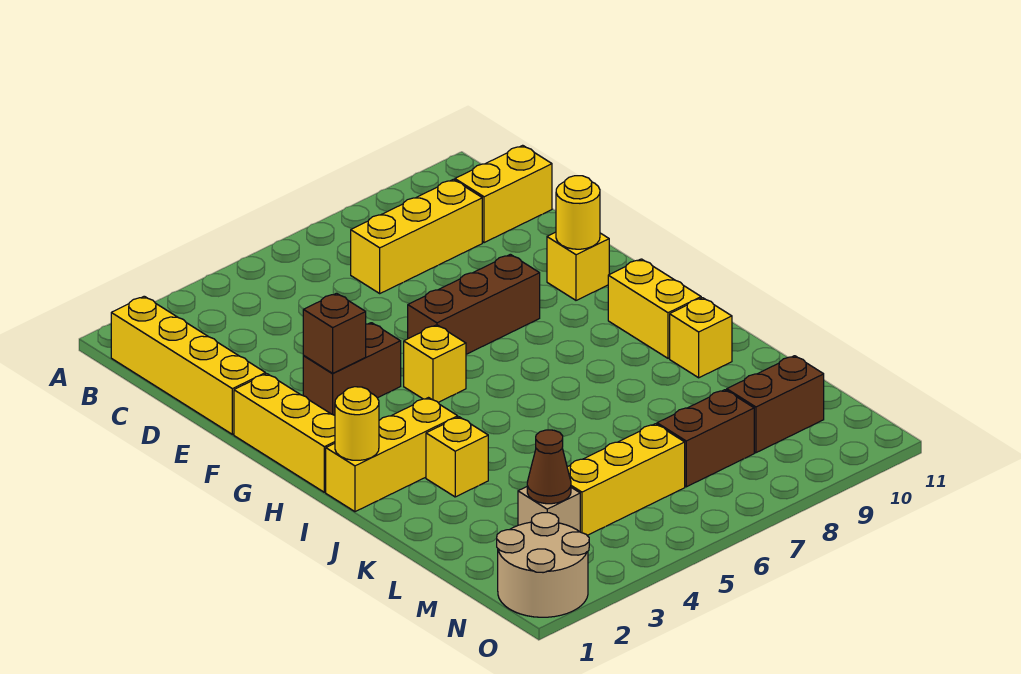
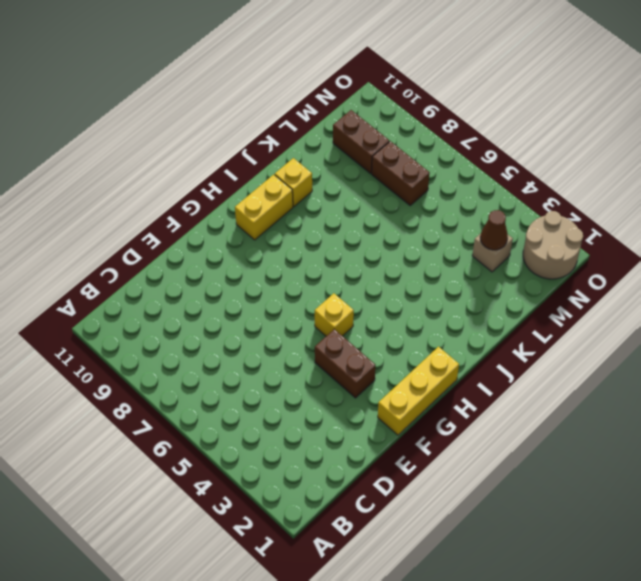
none -> yellow brick B1:E1 level 1
none -> yellow brick C7:C9 level 1
none -> yellow brick C10:C11 level 1

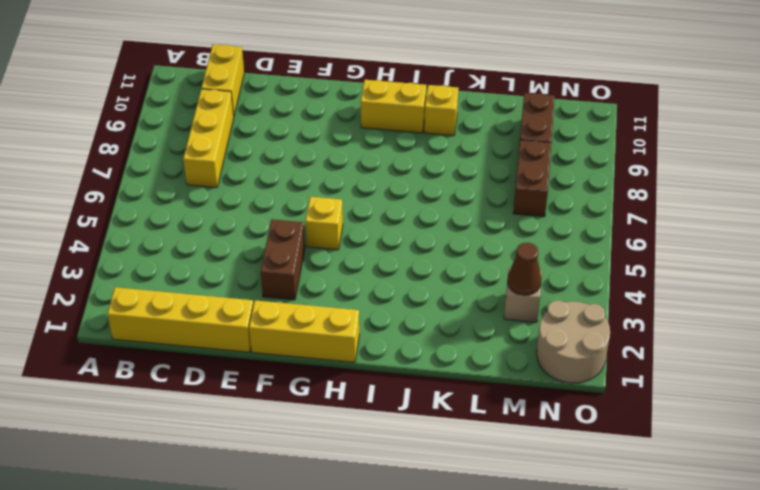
none -> brown brick F6:F8 level 1
none -> yellow brick F10 level 1
none -> yellow brick I1:I3 level 1

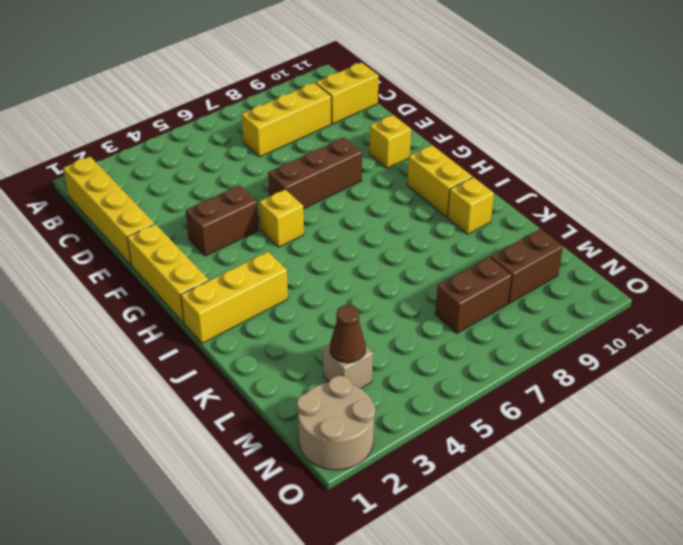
none -> yellow brick J3 level 1
none -> yellow brick M4:M6 level 1
none -> brown brick F3 level 2

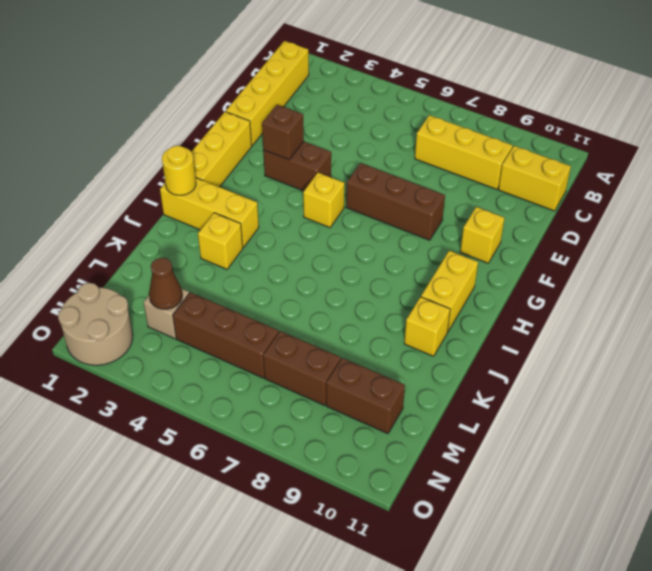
brown brick M4:M6 level 1 -> yellow brick M4:M6 level 1
none -> yellow round brick F10 level 2

